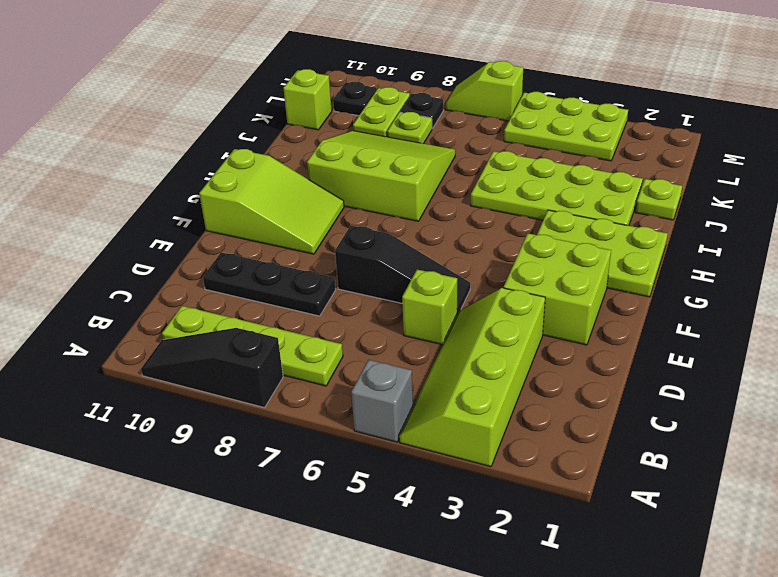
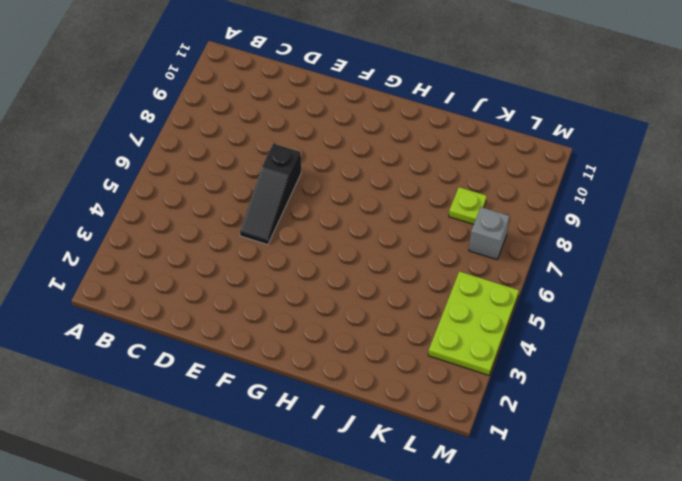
grey brick L7 level 1 -> grey brick A5 level 1
none -> lime slope A3:D4 level 1 top 3
none -> black slope A8:A10 level 1 top 8
none -> lime plate B7:B10 level 1

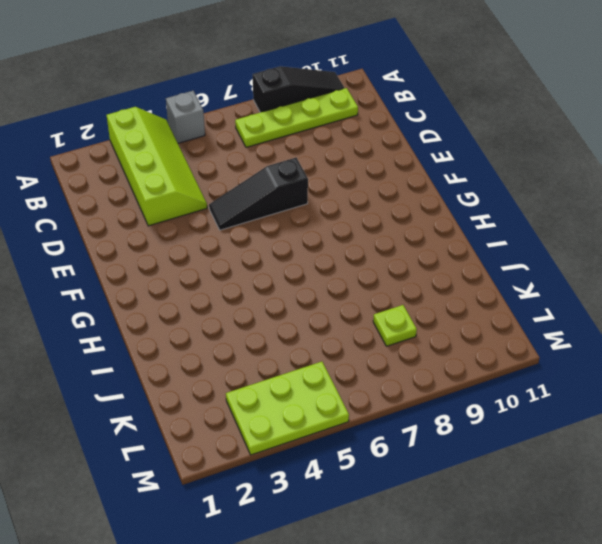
none -> lime brick D5 level 1
none -> black plate D8:D10 level 1
none -> lime brick E2:F3 level 1

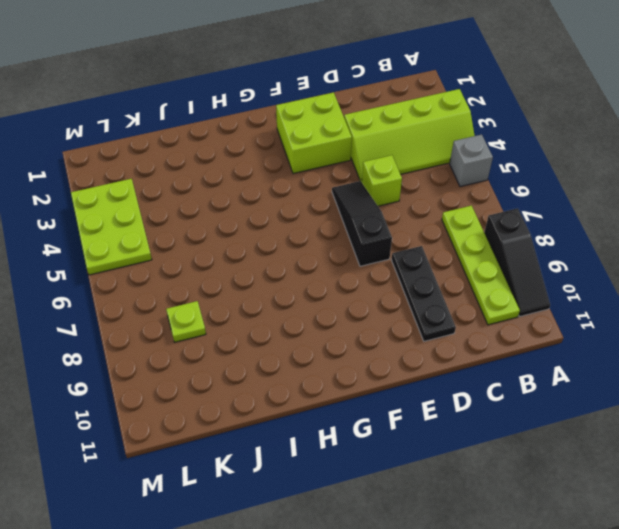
none -> lime slope F9:G11 level 1 top 11
none -> lime plate G1:H3 level 1
none -> lime slope H7:J9 level 1 top H

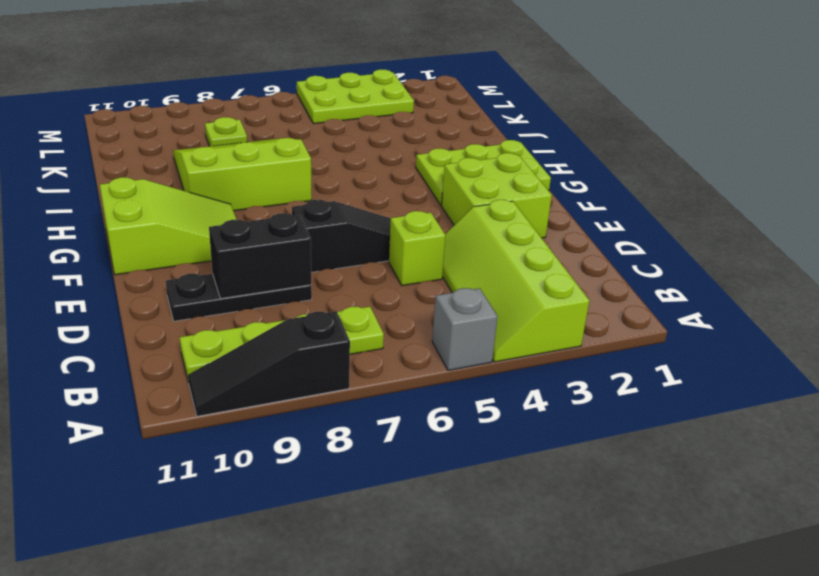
black brick D8:D9 level 2 -> none
none -> lime plate I2:J5 level 1
none -> lime plate J1 level 1
none -> lime plate K9:L9 level 1

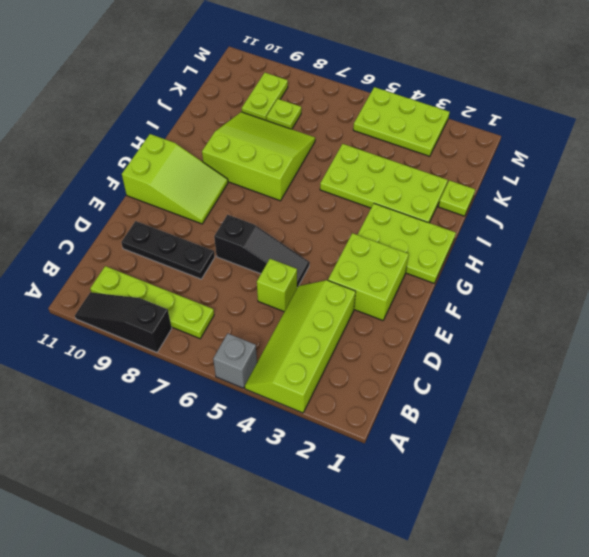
none -> lime brick K11 level 1
none -> black plate L8 level 1
none -> black plate L10 level 1

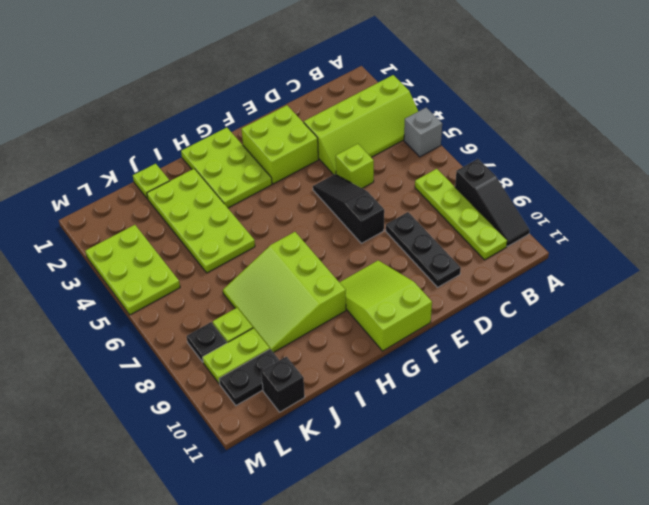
black plate K10:L10 level 1 -> black plate L10 level 1
black brick K11 level 1 -> lime brick K11 level 1
none -> lime slope M6:M7 level 1 top 6

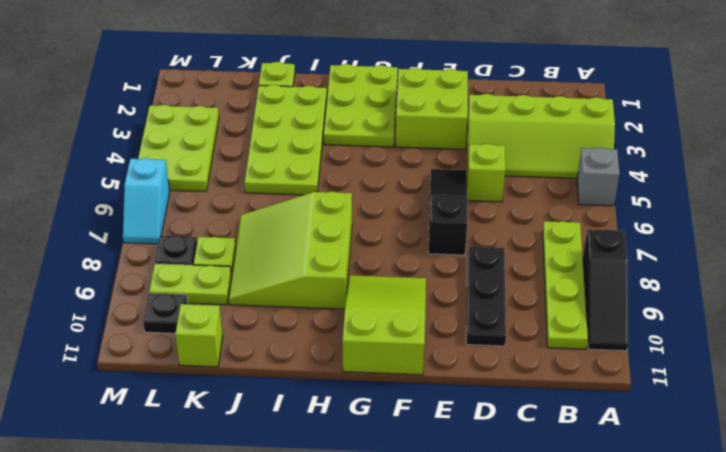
cyan slope M6:M7 level 1 top 6 -> lime slope M6:M7 level 1 top 6

